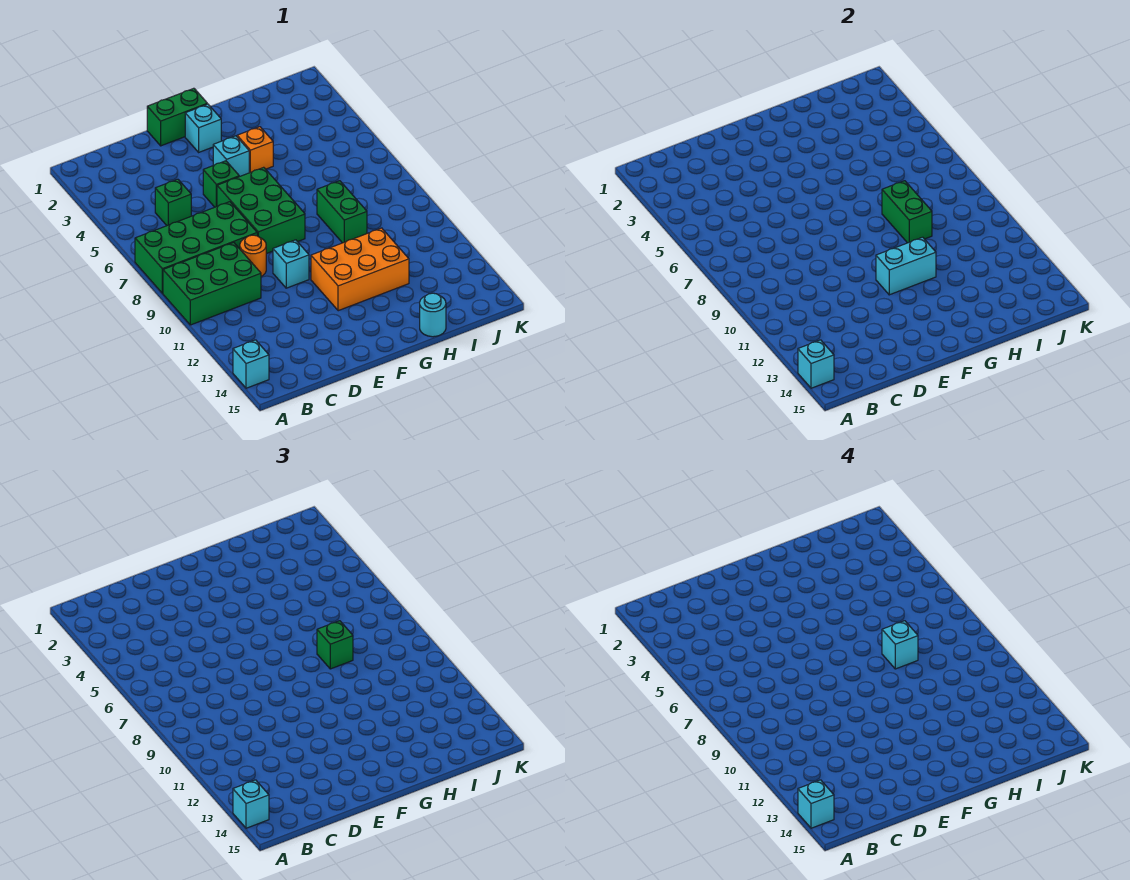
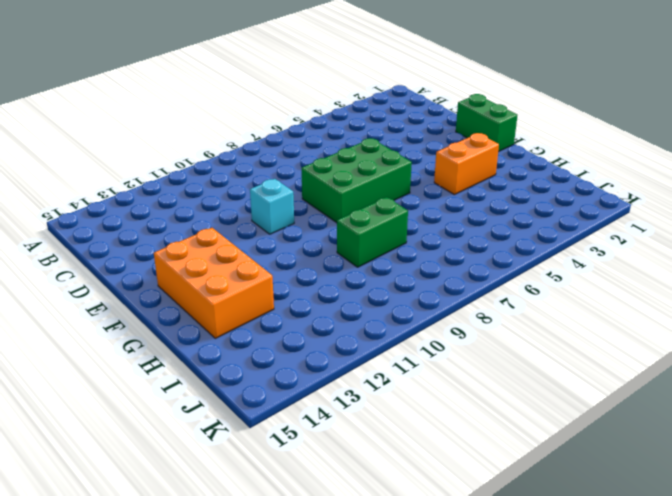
orange brick F13:H14 level 1 -> orange brick F11:H12 level 1
orange brick G3:G4 level 1 -> orange brick G4 level 1
none -> green brick A7:D8 level 1
none -> green brick A9:C10 level 1
none -> cyan brick A14 level 1

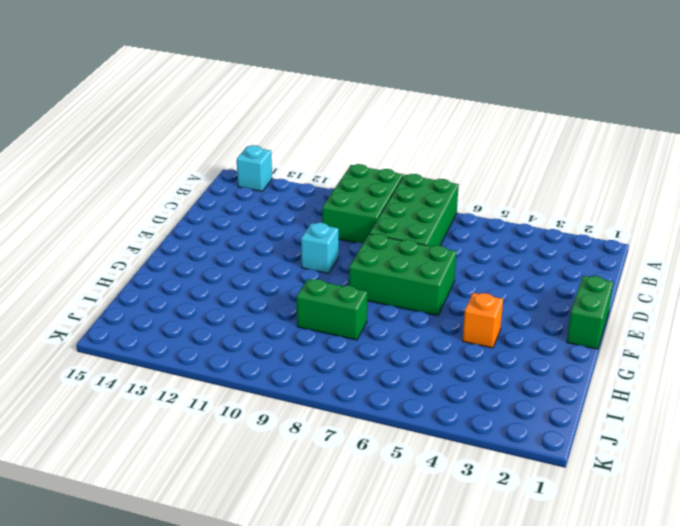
none -> green brick C5 level 1
none -> orange round brick D9 level 1
none -> green brick E5 level 1

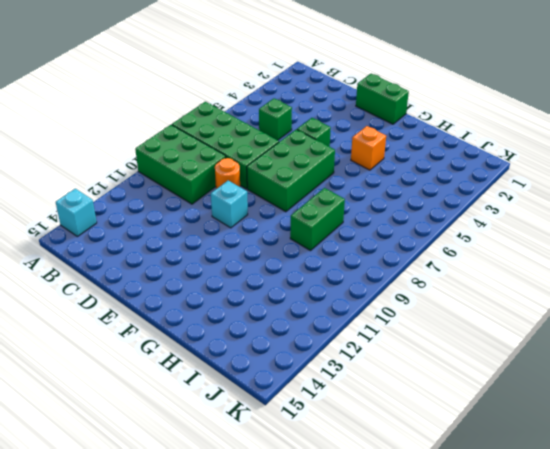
none -> cyan brick F2 level 1
none -> cyan brick F4 level 1
none -> orange brick F11:H12 level 1

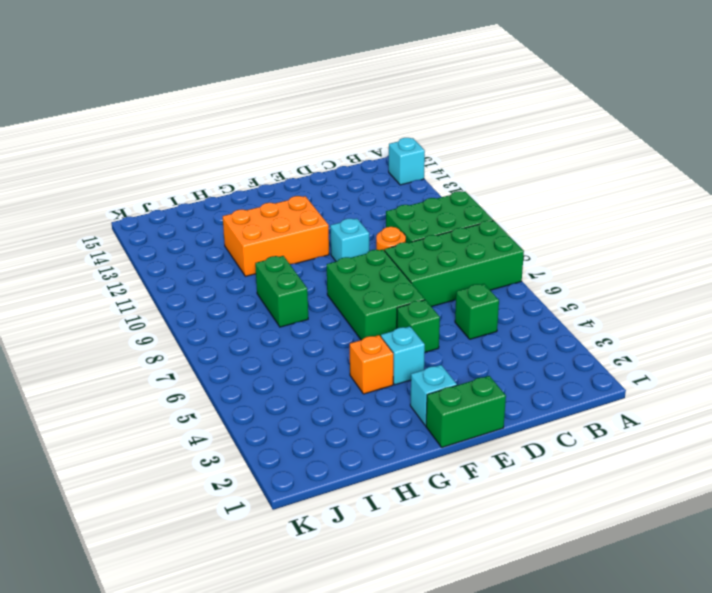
none -> cyan round brick H15 level 1
none -> cyan brick A14 level 2
none -> cyan brick F11:G11 level 2

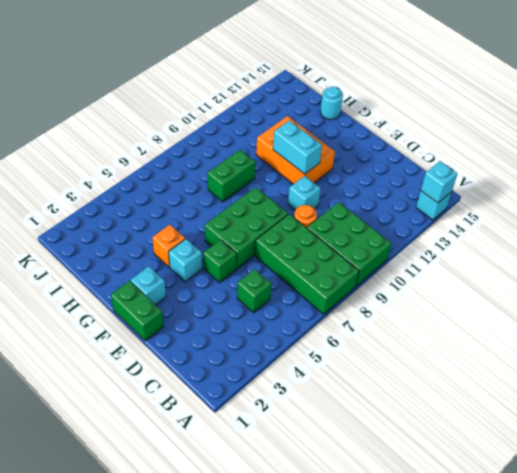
none -> green brick H8:H9 level 2
none -> cyan brick A14 level 3
none -> green brick H8 level 3

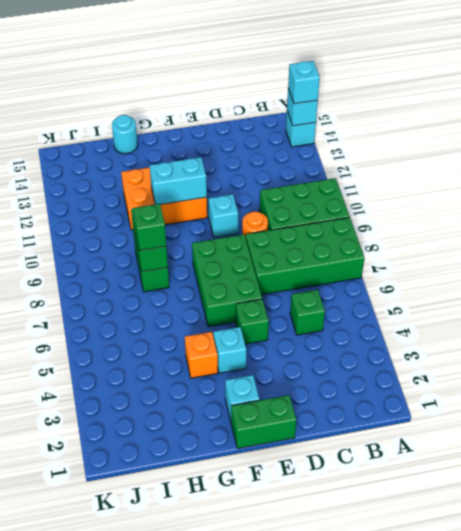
none -> cyan brick A14 level 4
none -> cyan brick H8 level 4

